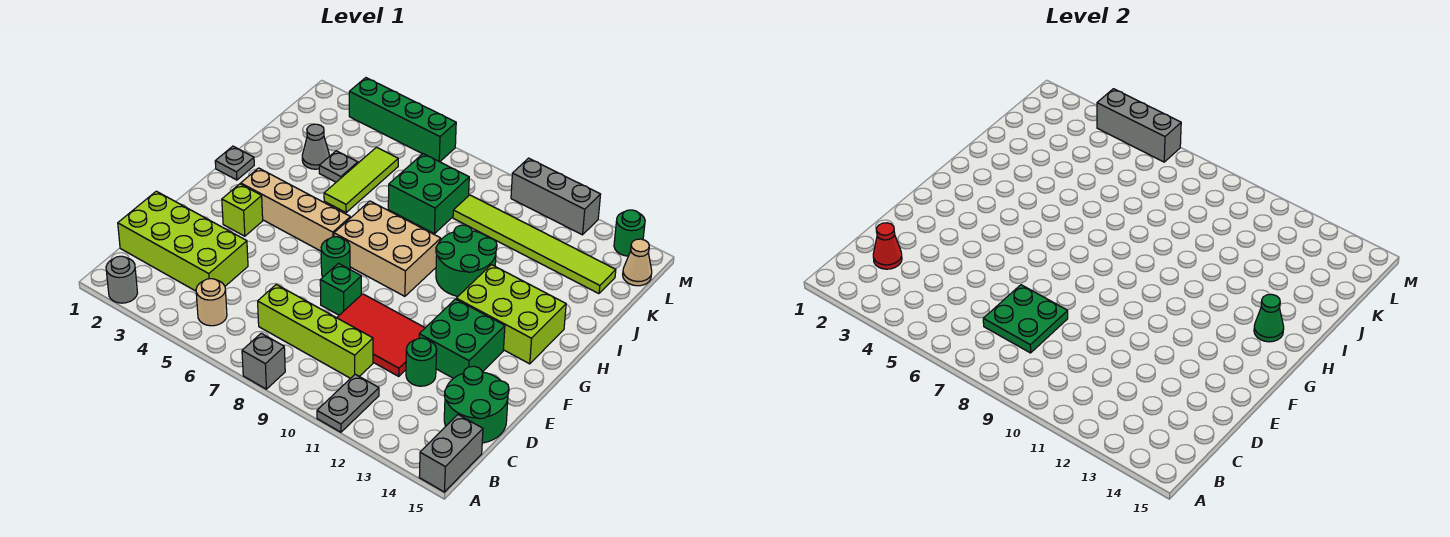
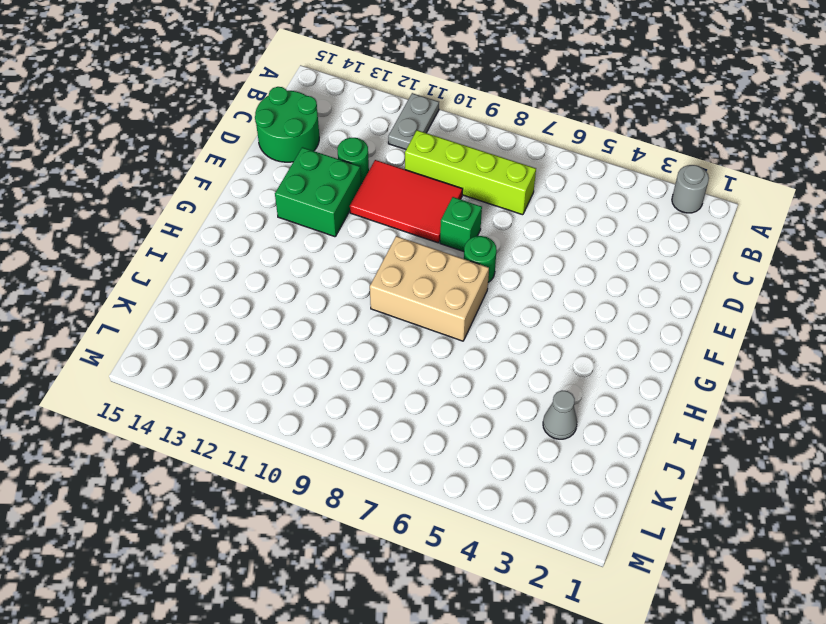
none -> grey brick A8 level 1
none -> grey brick A15:B15 level 1
none -> tan round brick B5 level 1
none -> lime brick C1:D4 level 1

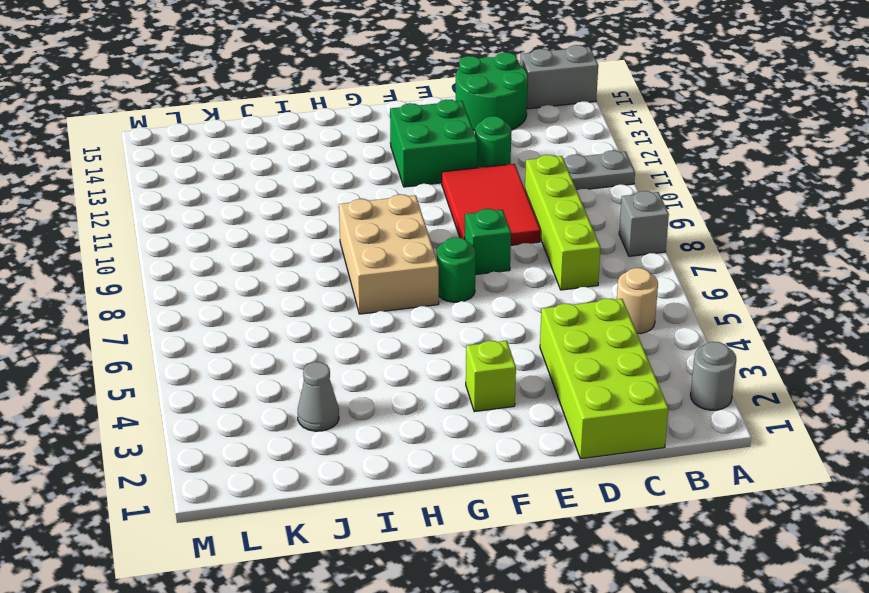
none -> tan brick G3:G6 level 1
none -> lime brick G12:H14 level 1
none -> grey plate H1 level 1
none -> green round brick H10:I11 level 1

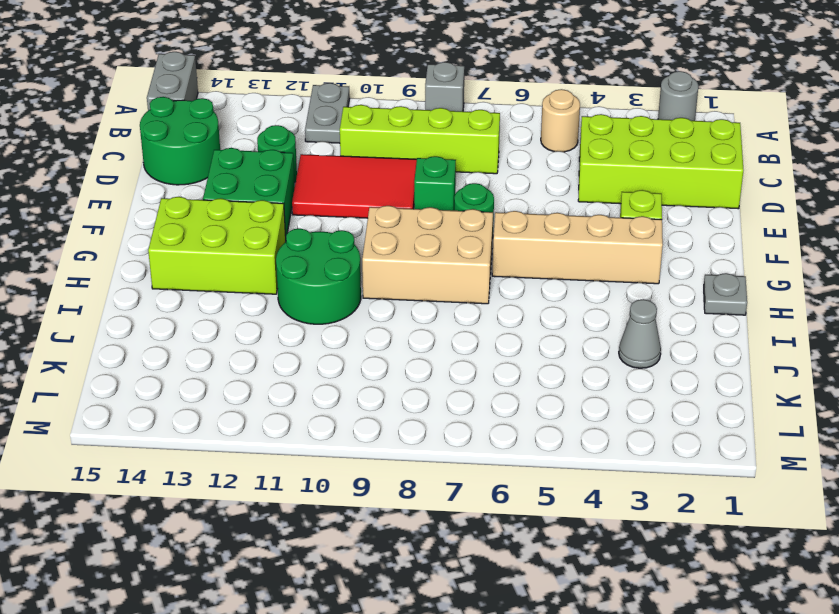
none -> lime tile I5:K5 level 1
none -> grey plate J4 level 1
none -> green brick J7:K8 level 1
none -> lime tile K9:K14 level 1

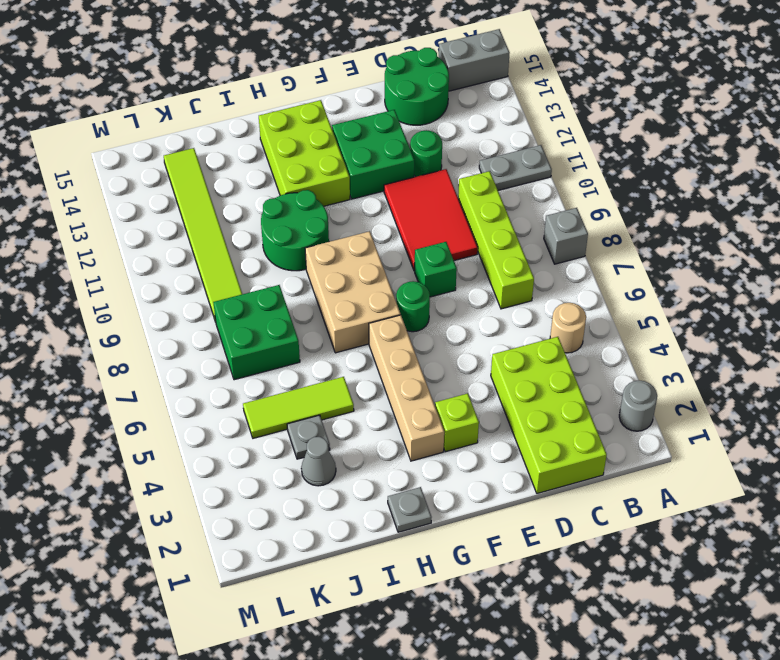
none -> tan cone L15 level 1
none -> green brick M3:M6 level 1
none -> grey brick M10:M12 level 1
none -> green round brick M14 level 1

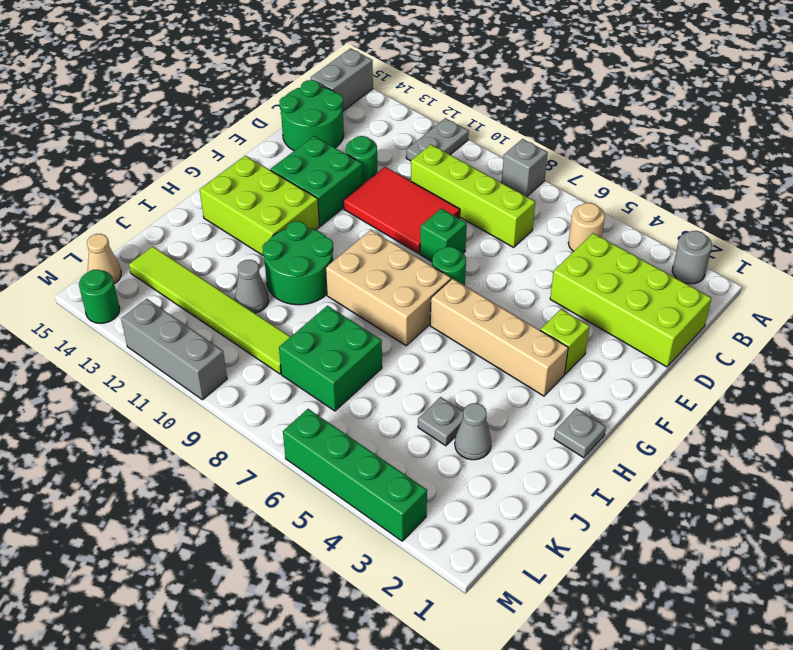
grey cone J11 level 1 -> none
none -> lime tile I5:K5 level 1
none -> red cone C2 level 2
none -> green plate C7:D8 level 2
none -> green cone H14 level 2

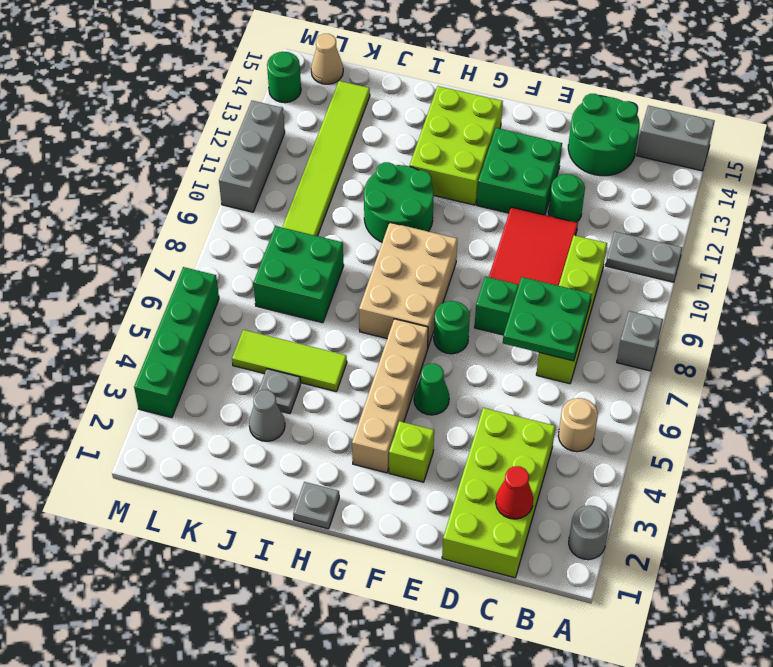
green cone F5 level 1 -> green cone H14 level 2
none -> grey brick M4:M6 level 2

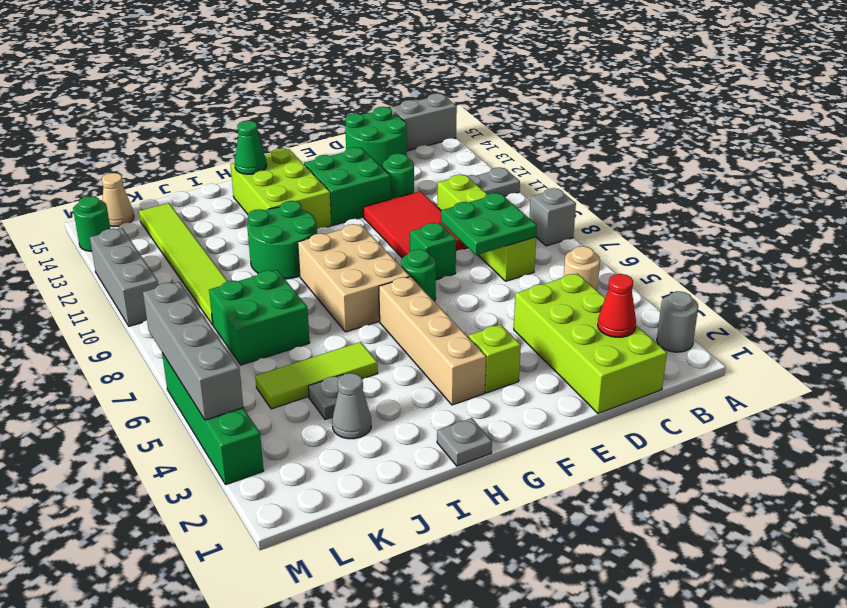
grey brick M4:M7 level 2 -> grey brick M4:M6 level 2

